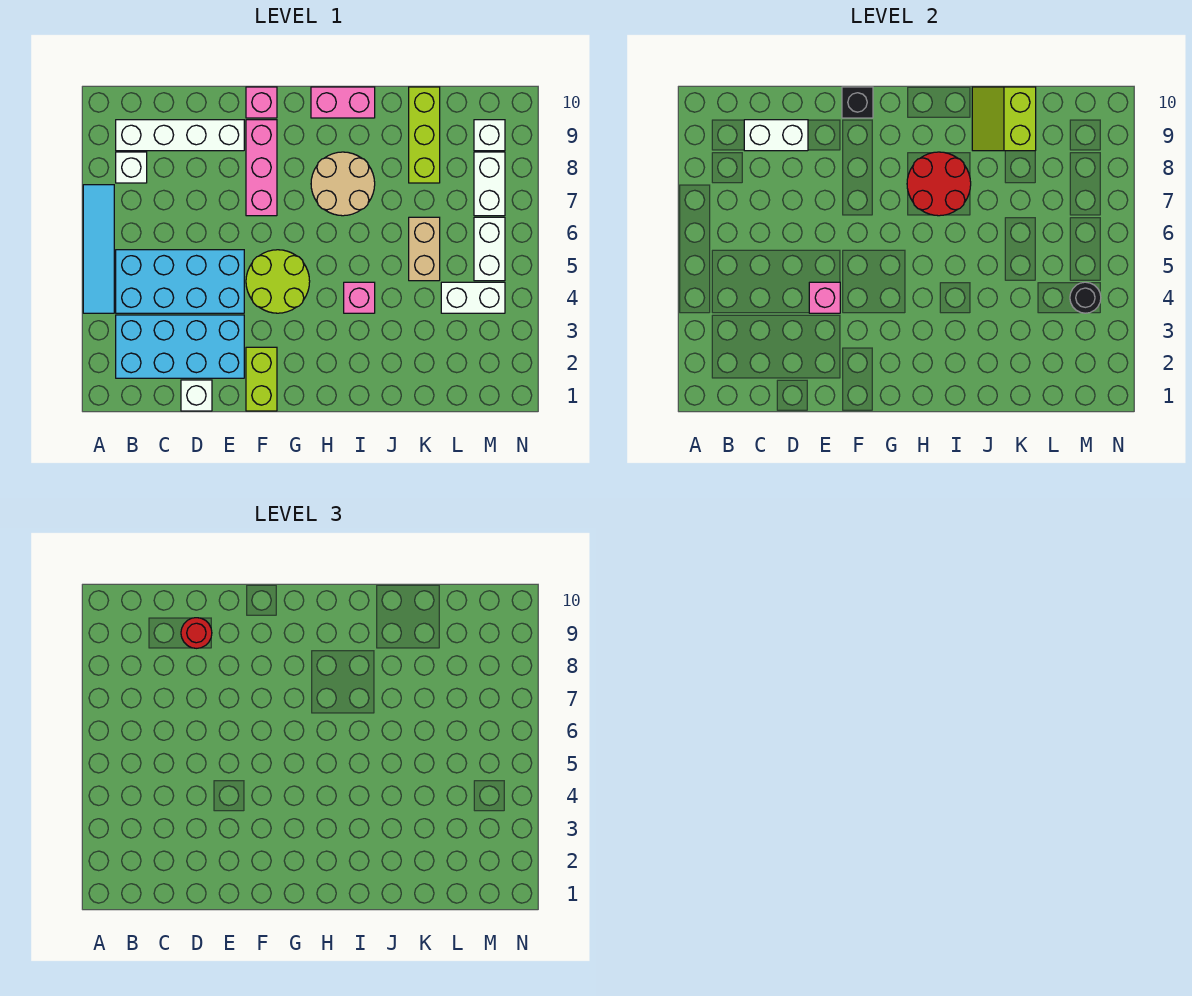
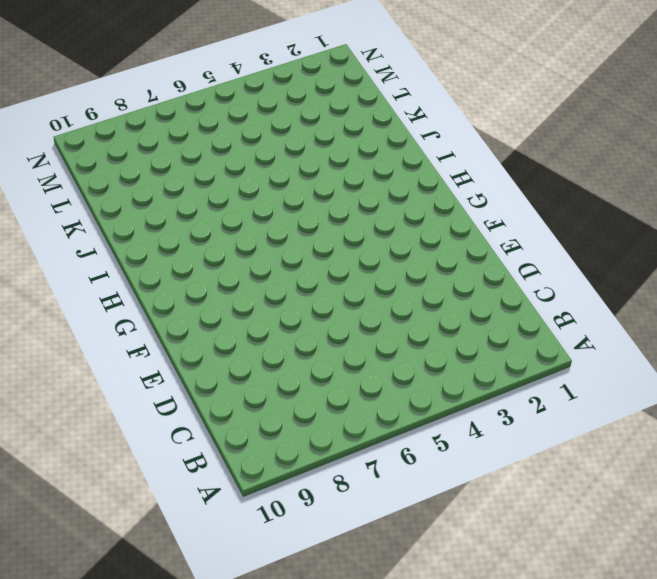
none -> cyan tile A4:A7 level 1
none -> cyan brick B2:E3 level 1
none -> cyan brick B4:E5 level 1

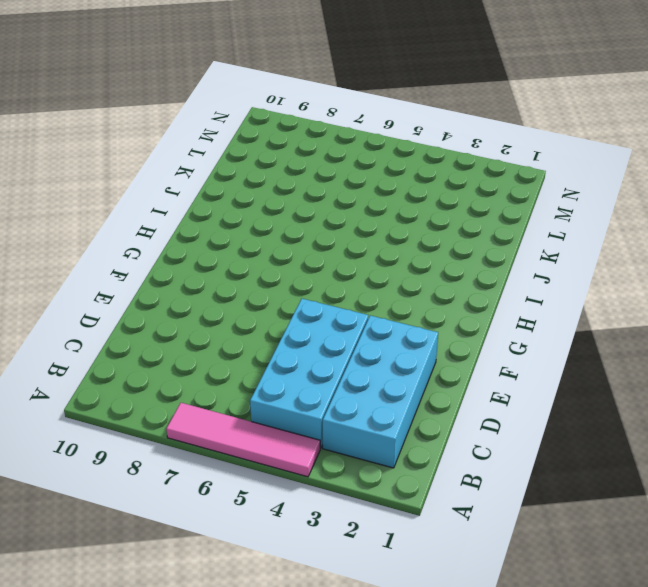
pink tile A4:A7 level 1 -> cyan tile A4:A7 level 1
none -> white brick B8 level 1
none -> white brick B9:E9 level 1
none -> white brick D1 level 1

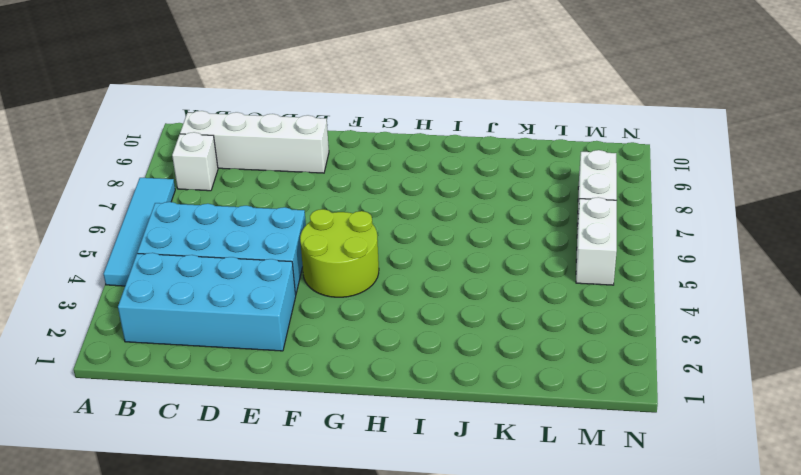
none -> white brick D1 level 1
none -> lime brick F1:F2 level 1
none -> pink brick F7:F9 level 1

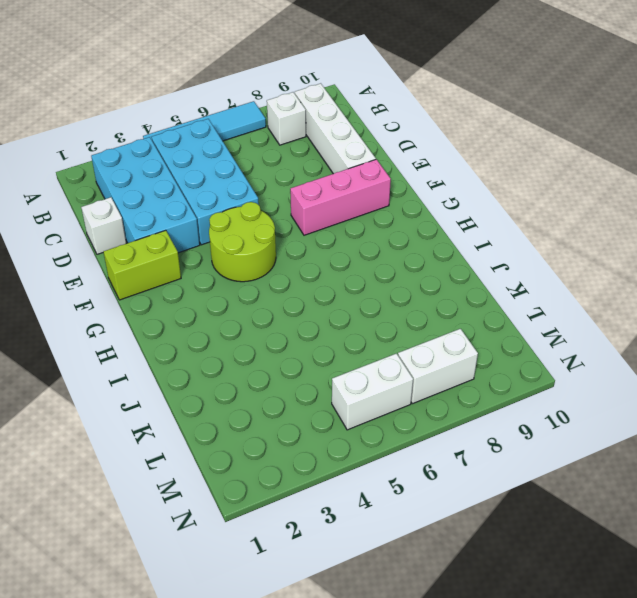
none -> pink brick F10 level 1
none -> tan round brick H7:I8 level 1
none -> pink brick H10:I10 level 1

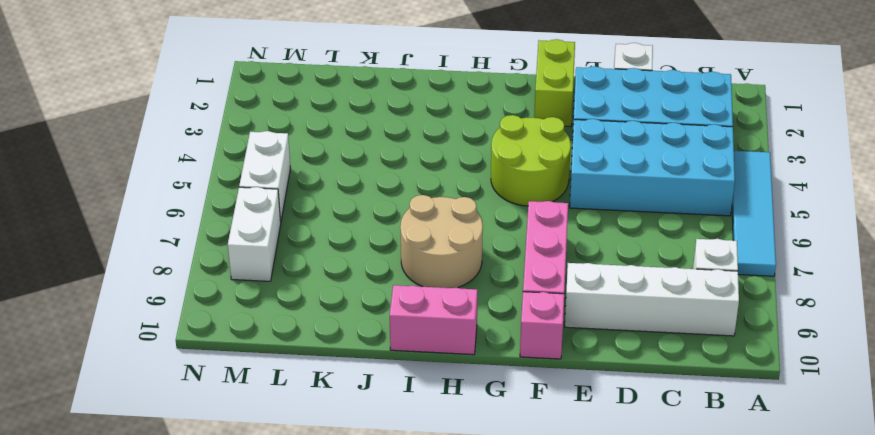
none -> pink brick I4 level 1
none -> tan brick K5:K6 level 1
none -> lime brick K8:K10 level 1

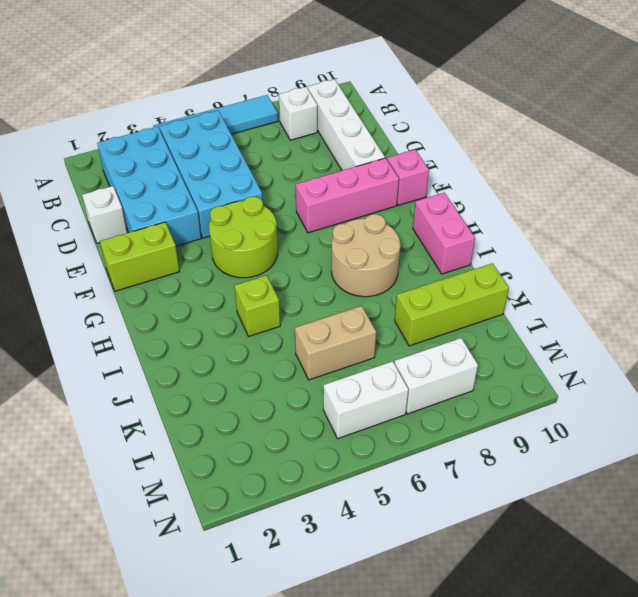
lime brick I4 level 1 -> pink brick I4 level 1
none -> white brick L4:M4 level 1
none -> white brick M9 level 1
none -> white brick C9:D9 level 2

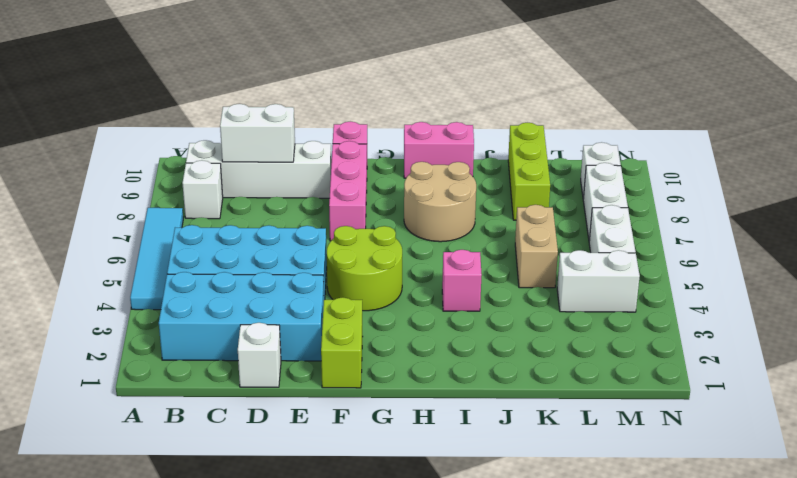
none -> pink brick E4 level 2
none -> black brick F10 level 2
none -> red round brick H7:I8 level 2

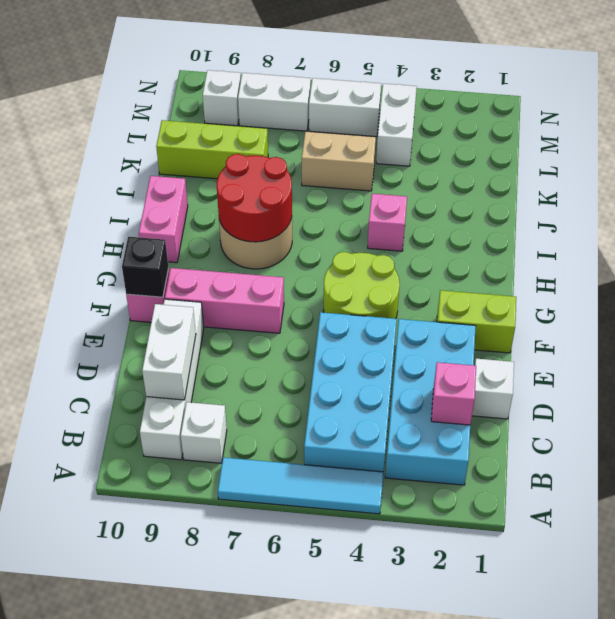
pink brick C2 level 2 -> pink brick E4 level 2
none -> lime slope J9:K10 level 2 top K
none -> black round brick M4 level 2
none -> red round brick D9 level 3

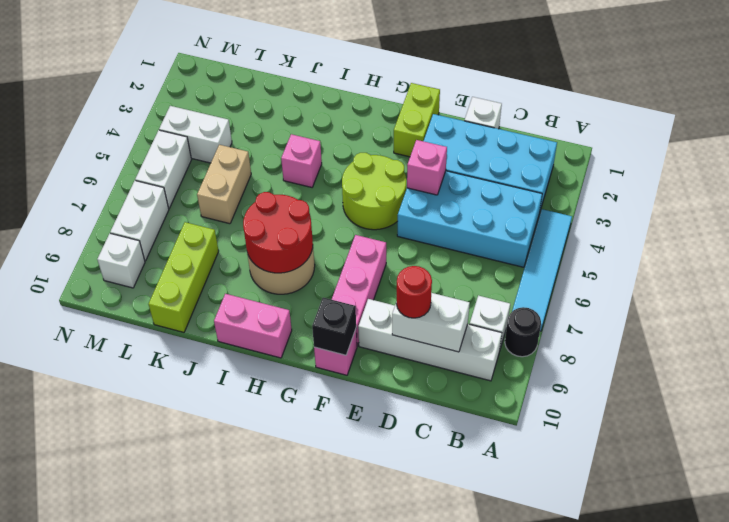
black round brick A8 level 1 -> black round brick M4 level 2
none -> lime slope J9:K10 level 2 top K

